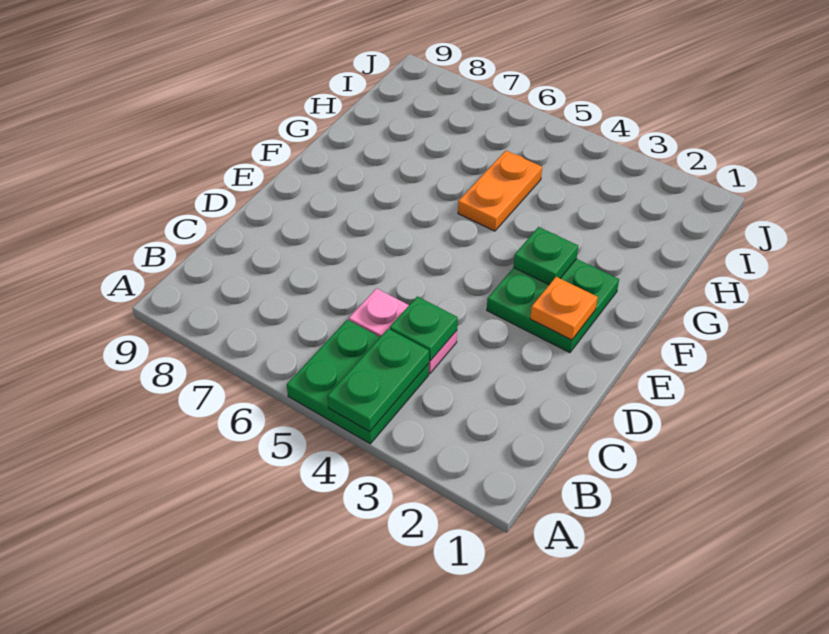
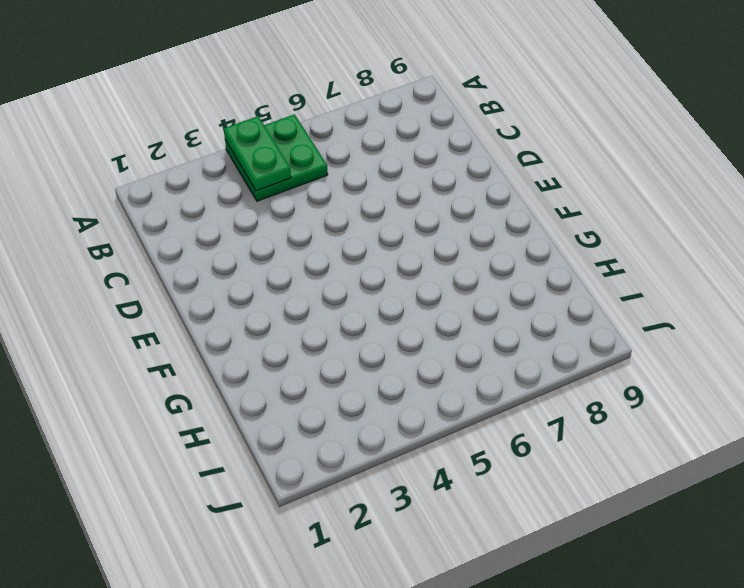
none -> pink plate C4:C5 level 1
none -> green plate E2:F3 level 1

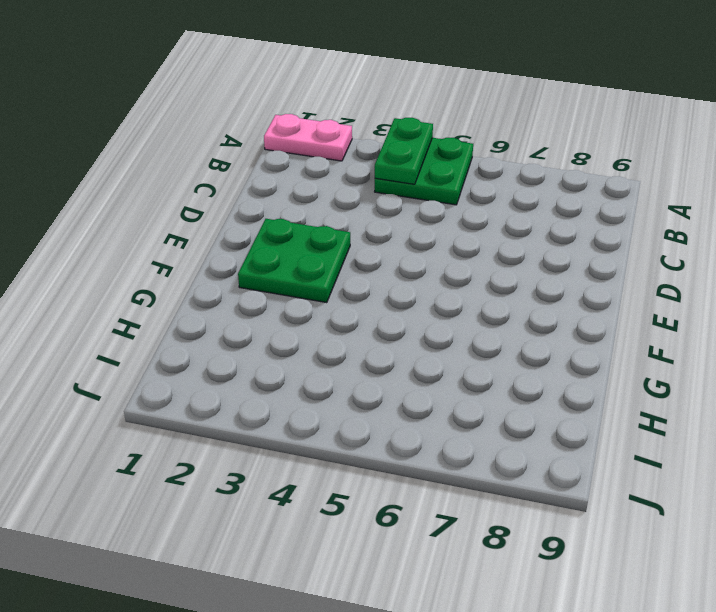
pink plate A1:A2 level 1 -> pink plate C4:C5 level 1
none -> orange plate G5:H5 level 1
none -> green plate C4 level 2

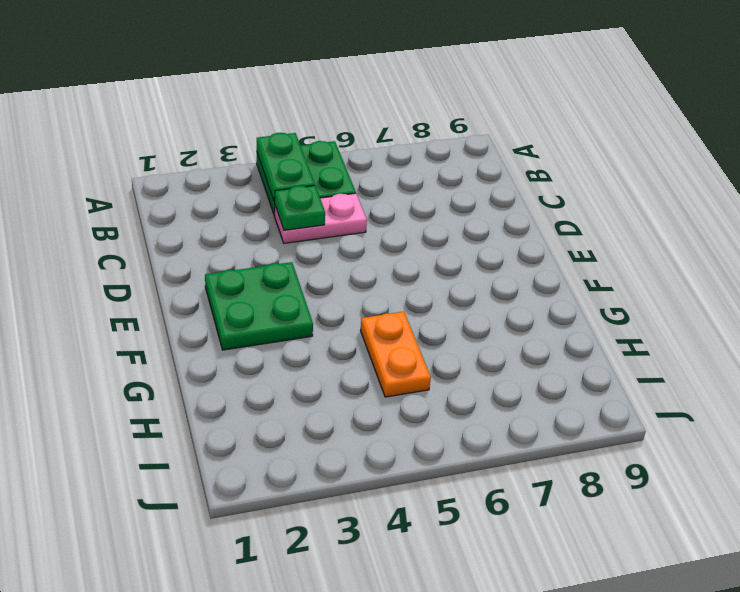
none -> orange plate E2 level 2
none -> green plate F3 level 2

